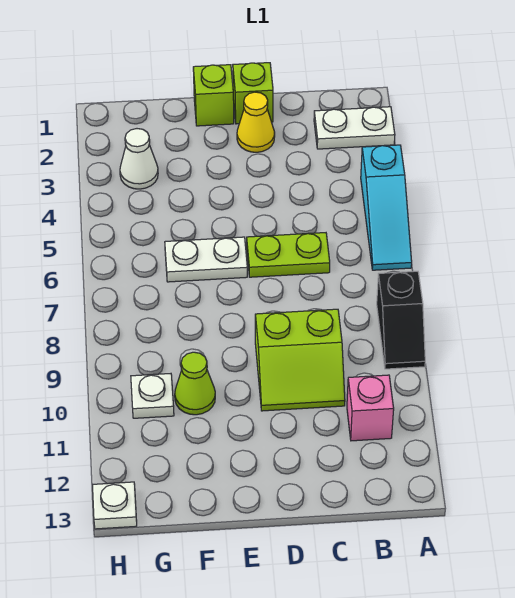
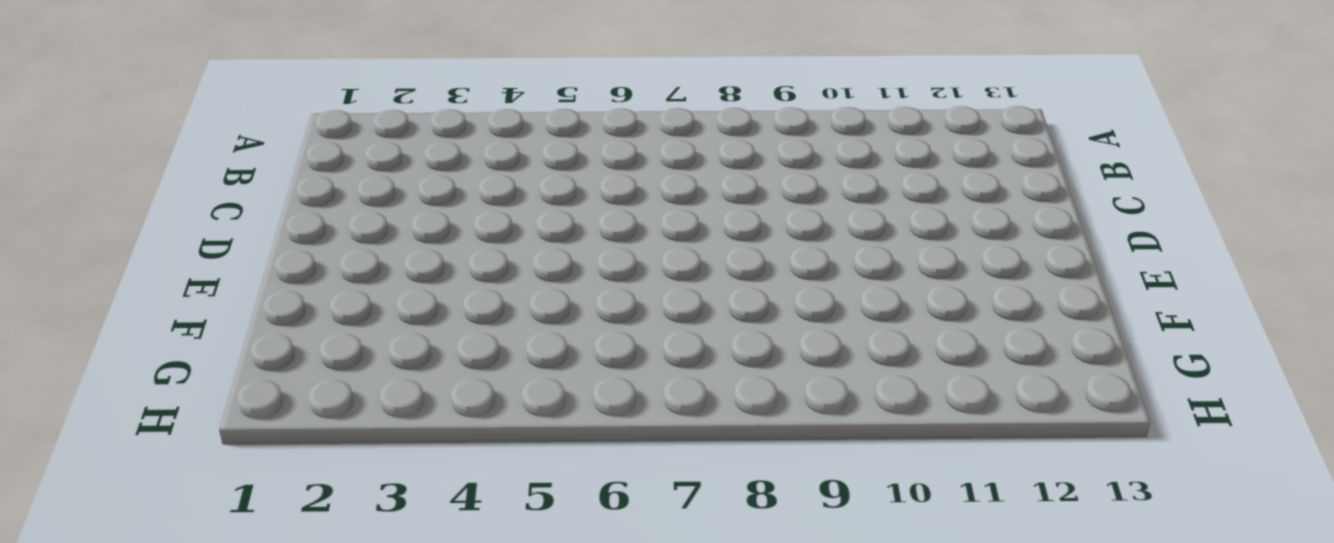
none -> white plate A2:B2 level 1
none -> cyan slope A4:A6 level 1 top 4
none -> black slope A8:A9 level 1 top 8

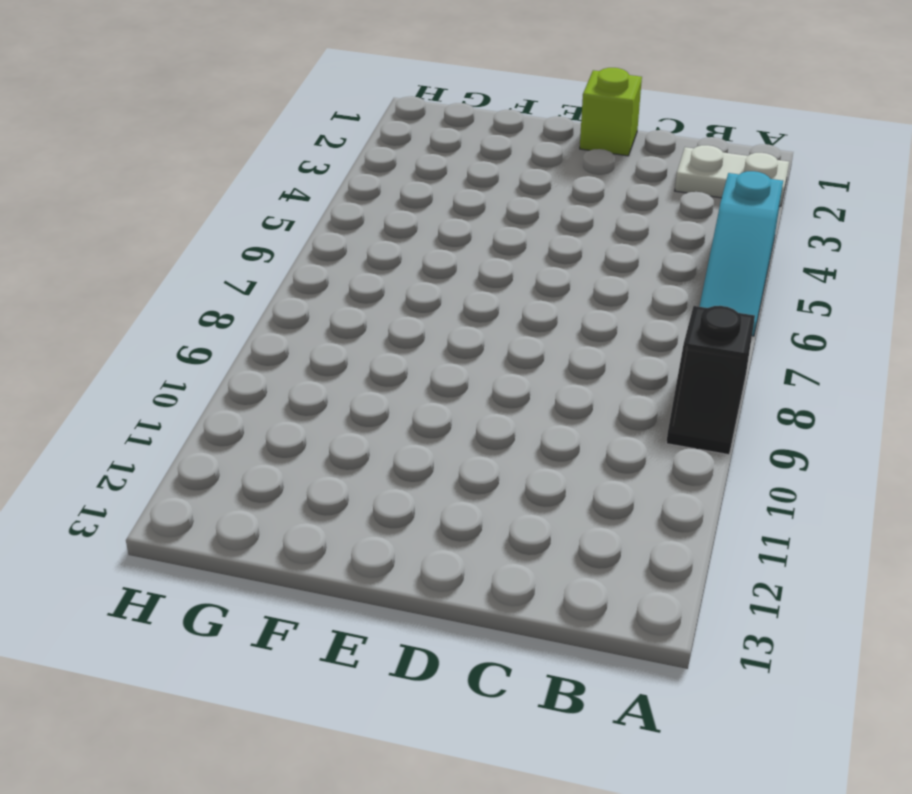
none -> pink brick B11 level 1
none -> lime plate C6:D6 level 1
none -> lime slope C9:D10 level 1 top 9

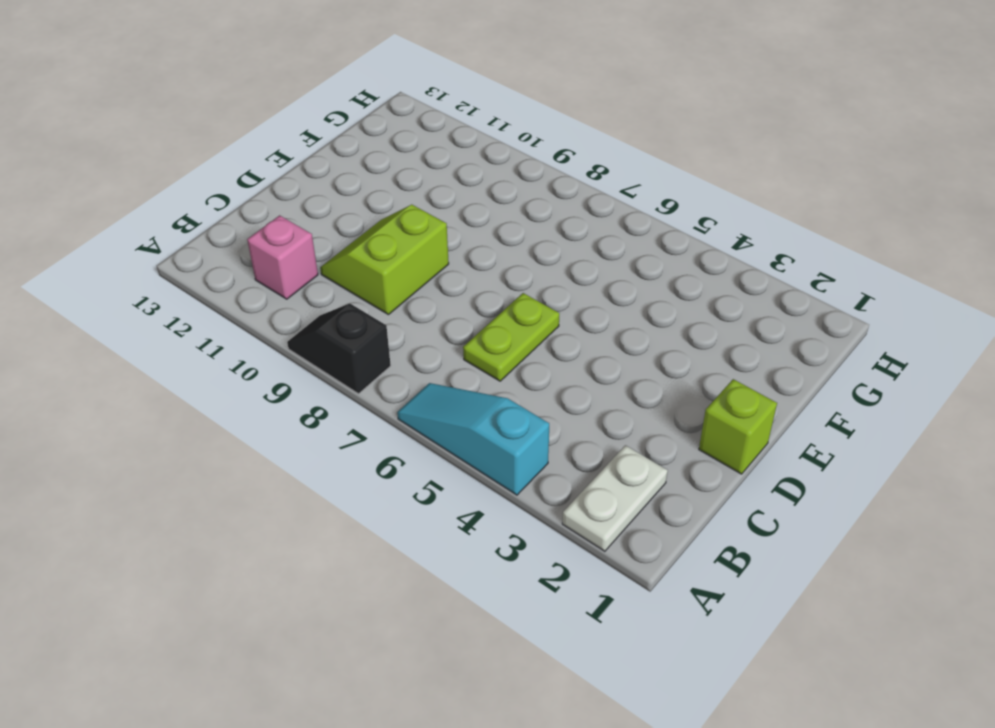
none -> yellow cone D2 level 1
none -> lime brick E1 level 1
none -> white plate E6:F6 level 1

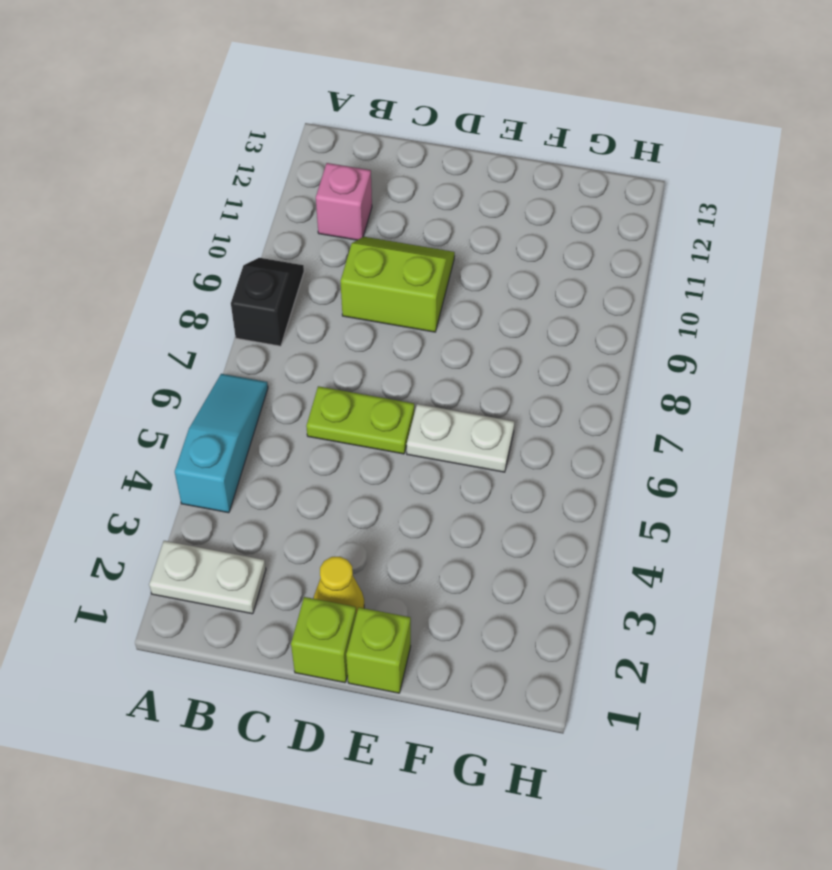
none -> lime cone F10 level 1
none -> white cone G3 level 1
none -> white plate G10 level 1

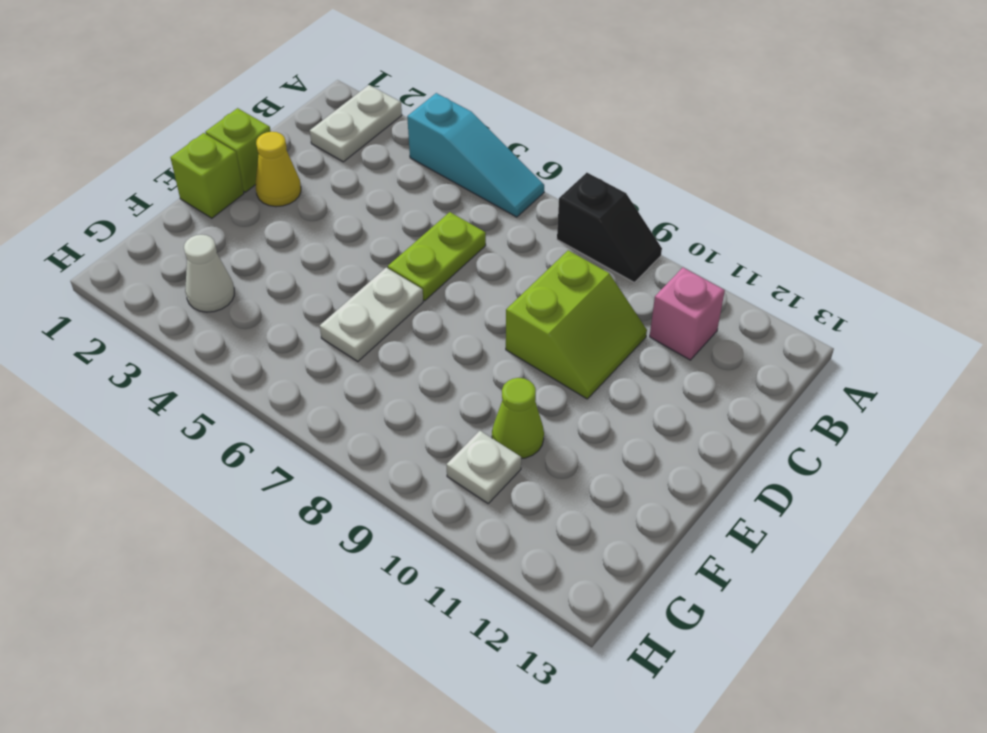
none -> white plate H13 level 1

